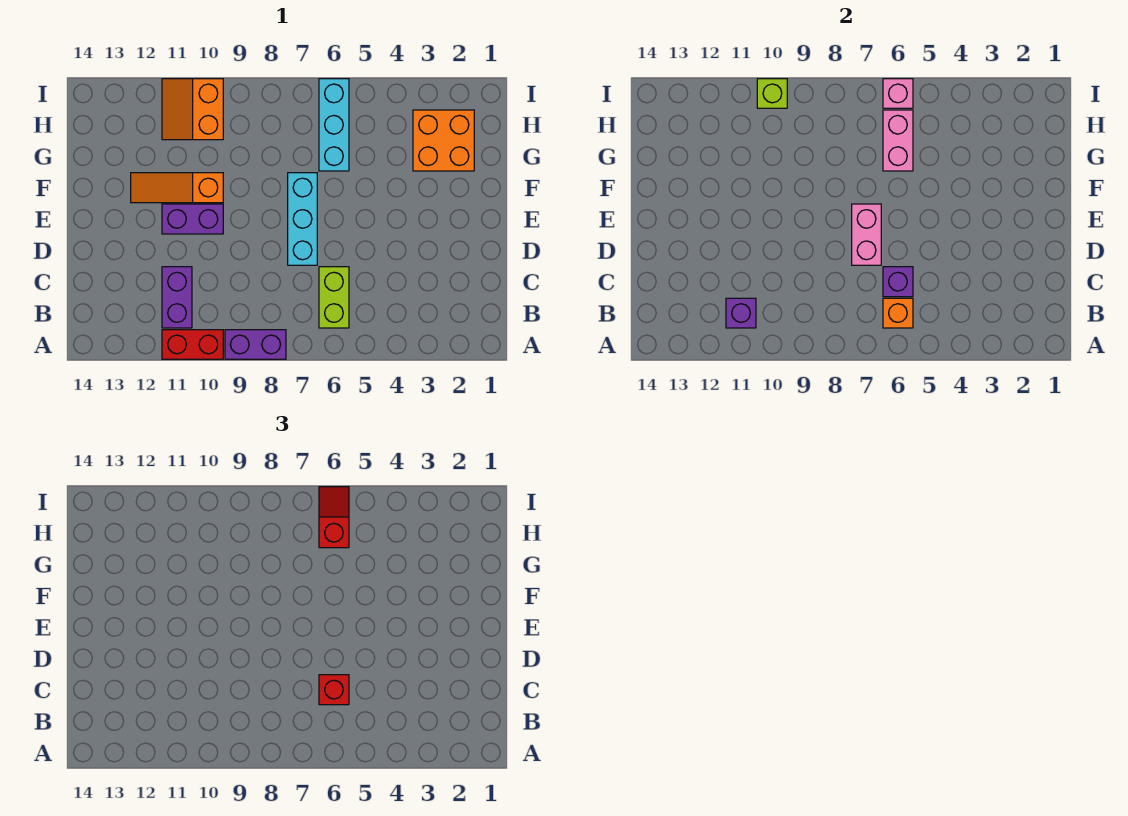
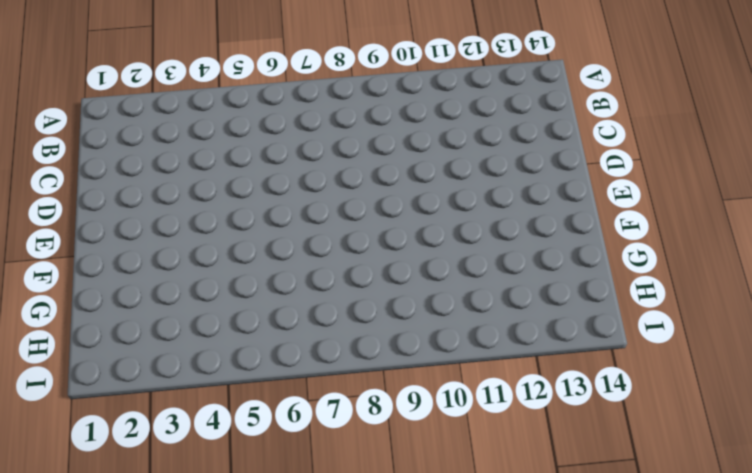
none -> purple brick A8:A9 level 1
none -> red brick A10:A11 level 1
none -> lime brick B6:C6 level 1

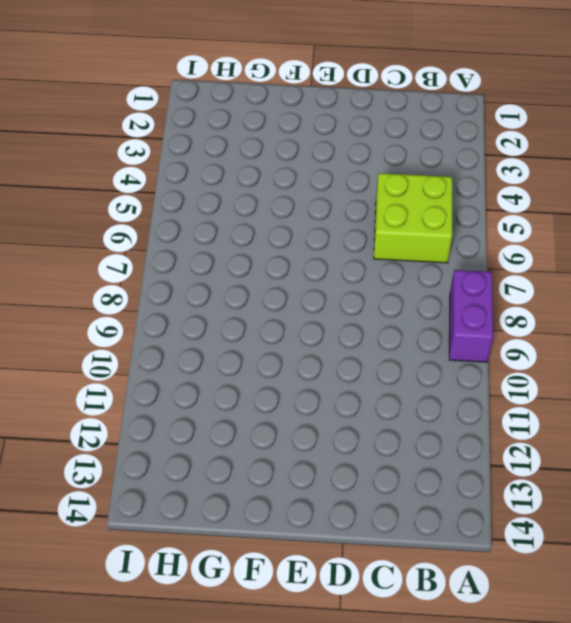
lime brick B5:C6 level 1 -> lime brick B6:C6 level 1
none -> red brick A10:A11 level 1
none -> purple brick B11:C11 level 1
none -> cyan brick D7:F7 level 1

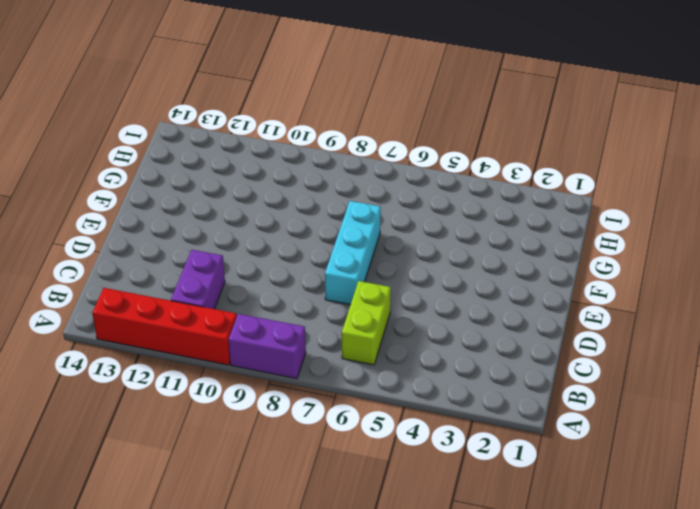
red brick A10:A13 level 1 -> red brick A10:A11 level 1
none -> purple brick E10:E11 level 1
none -> orange slope F10:F12 level 1 top 10
none -> orange brick G2:H3 level 1

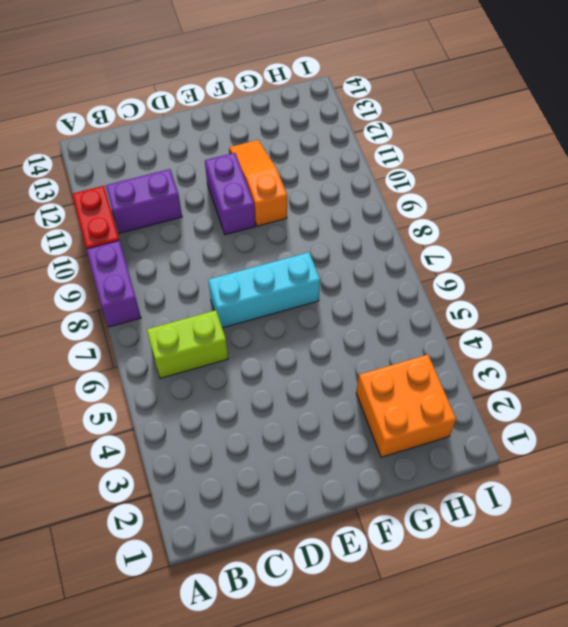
none -> cyan brick G6:I6 level 1
none -> orange slope H10:I11 level 1 top 10
none -> orange brick B6 level 2

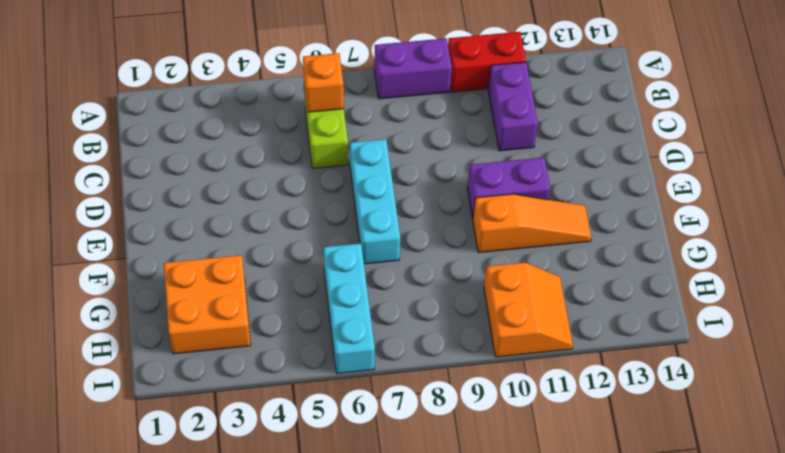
none -> purple brick B11 level 2
none -> purple brick C6 level 2
none -> pink brick D7:E7 level 2

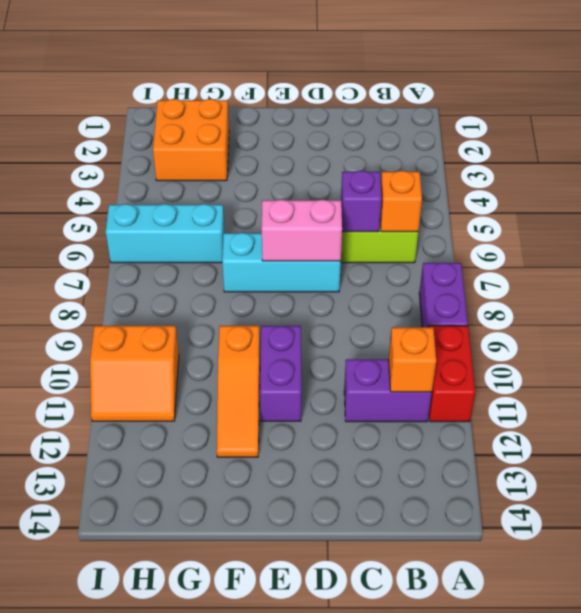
orange brick B11 level 2 -> purple brick B11 level 2
none -> pink brick G6:H6 level 2
none -> pink brick I6 level 2
none -> lime brick I10 level 2

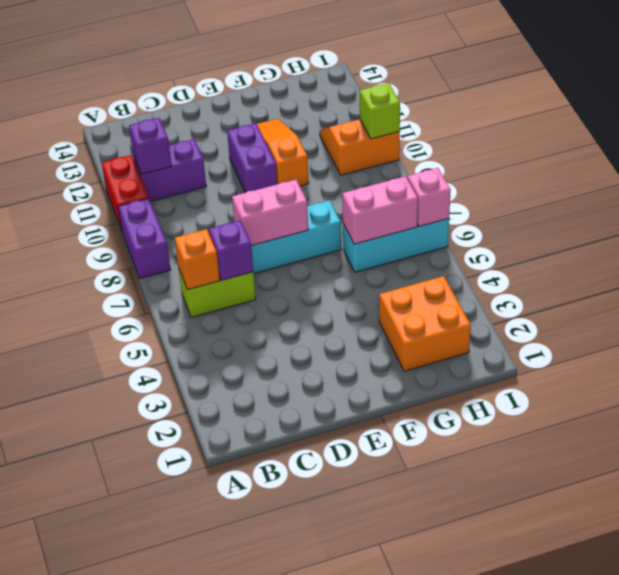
none -> red brick C6 level 3
none -> red slope H6:I6 level 3 top H

